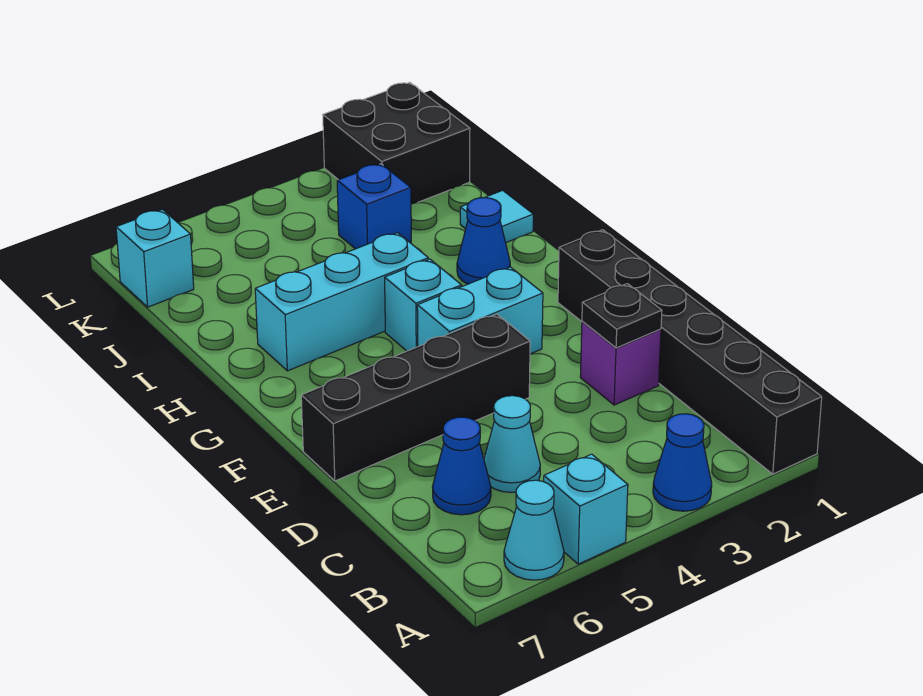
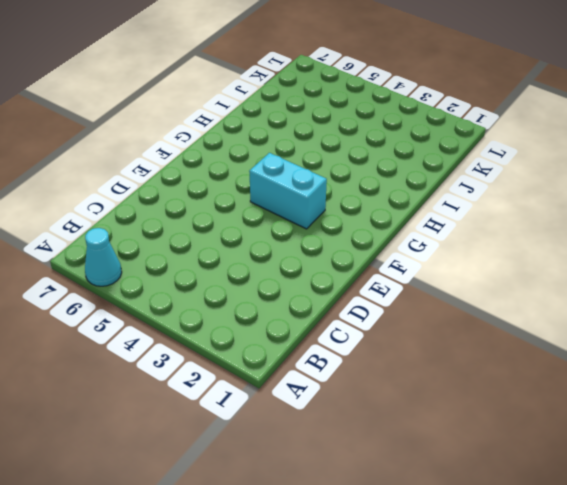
none -> black brick A1:F1 level 1
none -> blue cone A3 level 1
none -> cyan brick A5 level 1

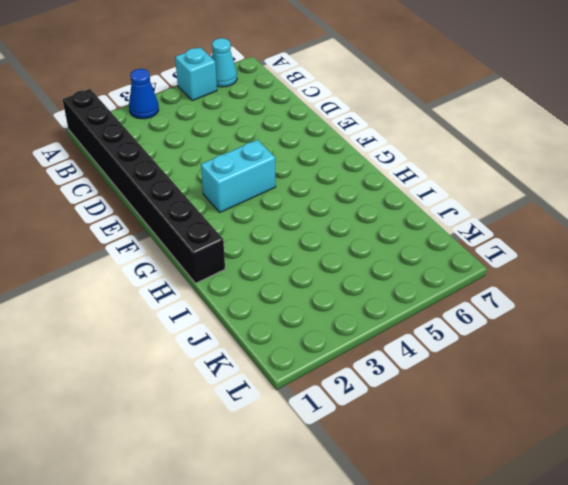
black brick A1:H1 level 1 -> black brick A1:F1 level 1
none -> cyan cone C5 level 1
none -> blue cone C6 level 1
none -> purple brick D2 level 1

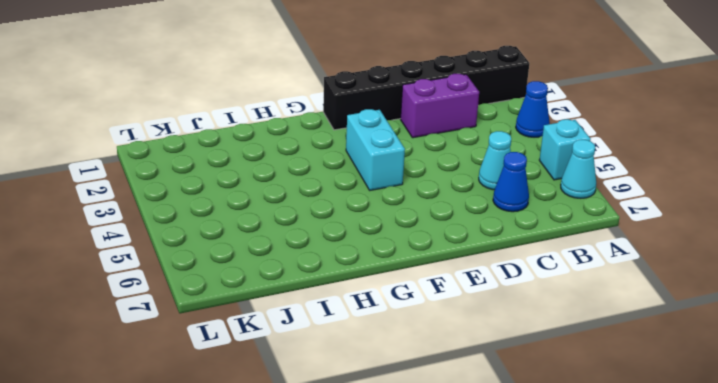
purple brick C2:D2 level 1 -> purple brick D2 level 1
none -> black brick E4:E7 level 1
none -> cyan brick G4 level 1
none -> blue cone H2 level 1

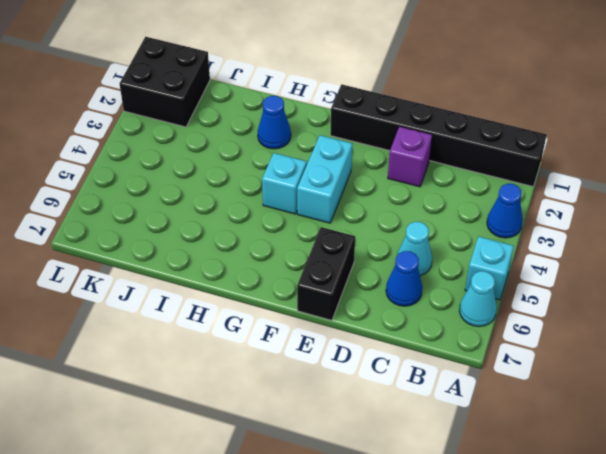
black brick E6:E7 level 1 -> black brick E4:E7 level 1
none -> cyan brick H4:H6 level 1
none -> cyan tile I1 level 1
none -> blue brick J3 level 1

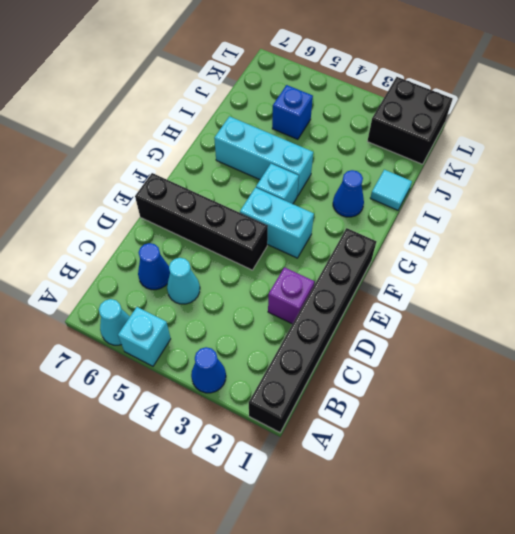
blue brick J5 level 1 -> blue brick J3 level 1
none -> cyan brick K7 level 1
none -> black plate D2 level 2

